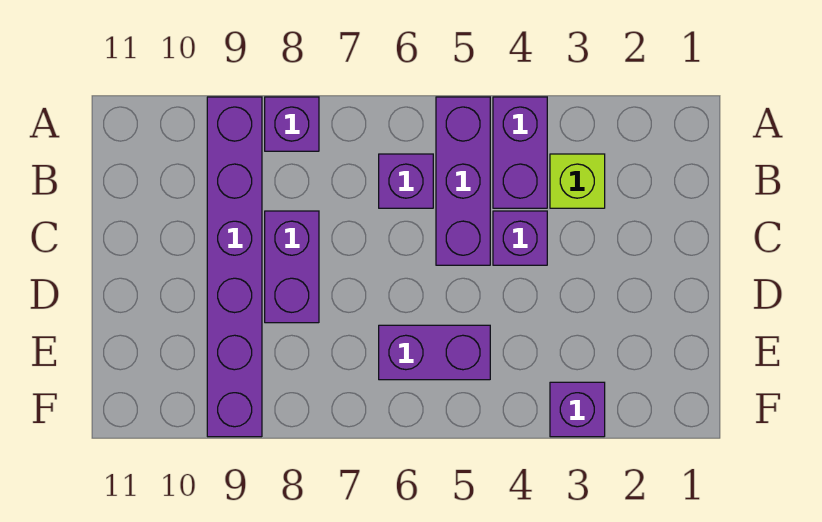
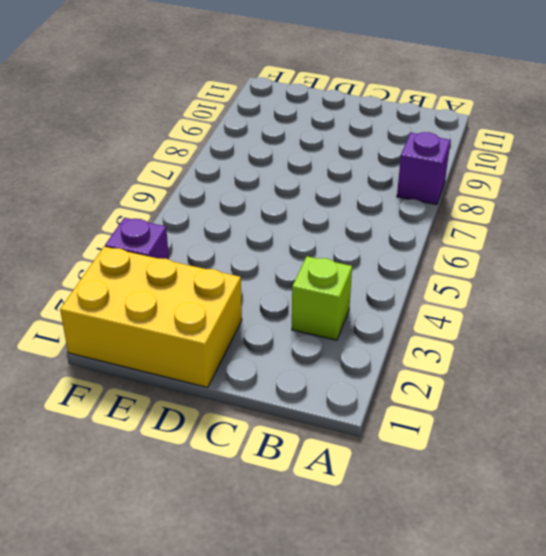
yellow brick D1:F2 level 1 -> none
none -> purple brick A4:B4 level 1
none -> purple brick A5:C5 level 1

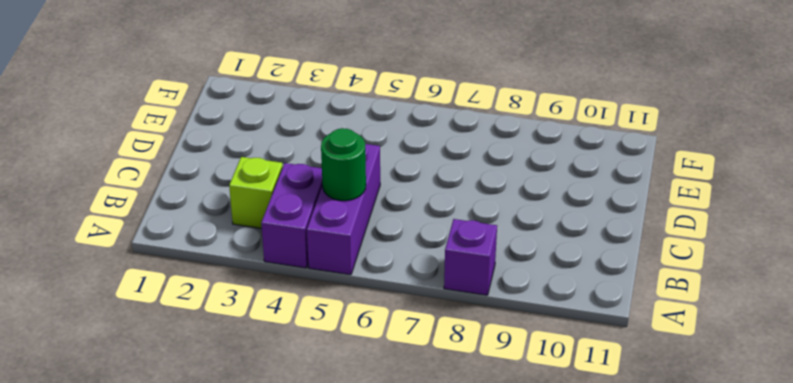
green round brick B5 level 2 -> none
none -> purple brick A9:F9 level 1
none -> purple brick B6 level 1

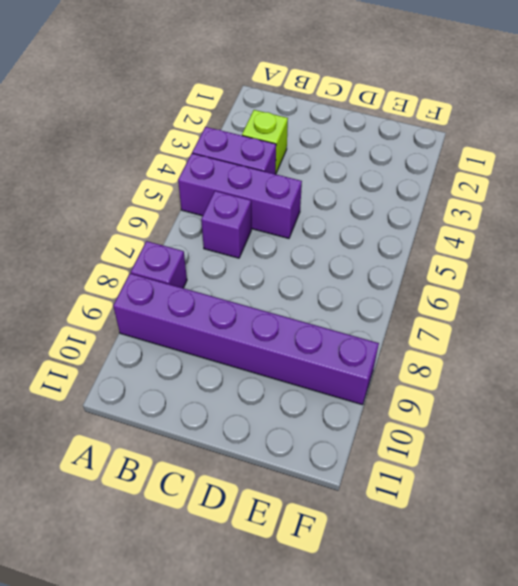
none -> purple brick C4 level 1
none -> purple brick C8:D8 level 1

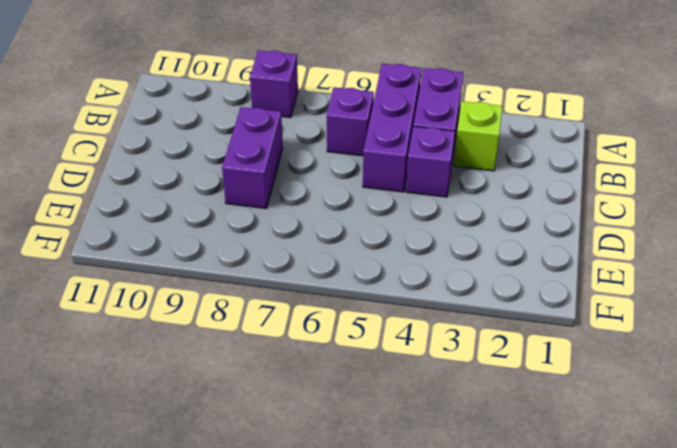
none -> purple brick A9:F9 level 1
none -> purple brick E5:E6 level 1

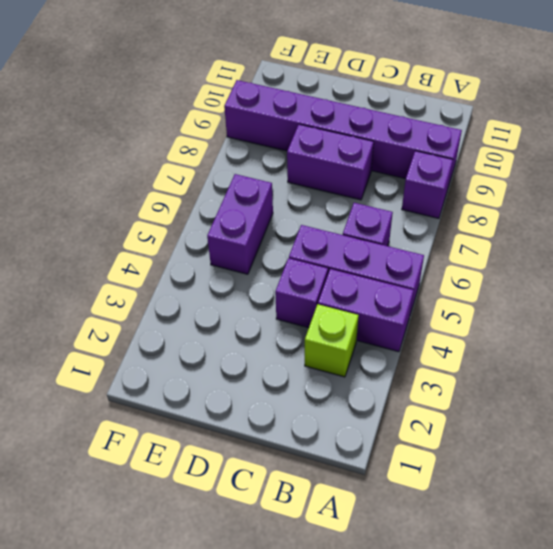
none -> purple brick F3 level 1

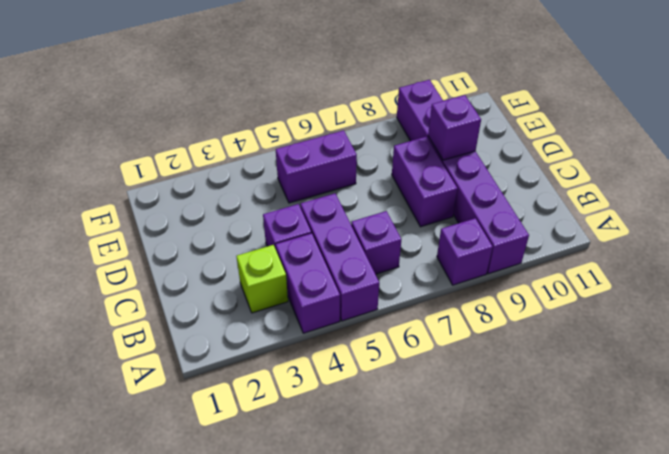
purple brick D9 level 2 -> purple brick F3 level 1

